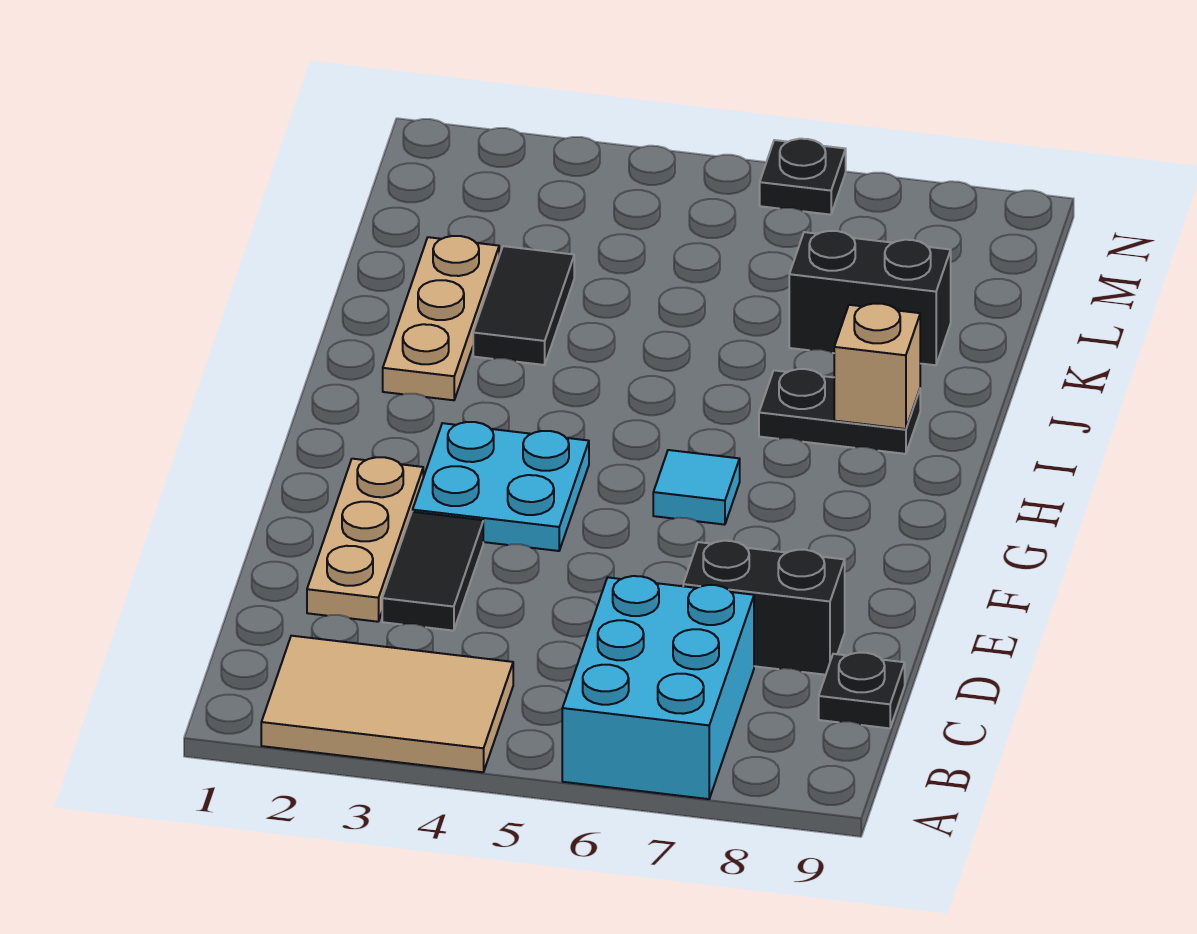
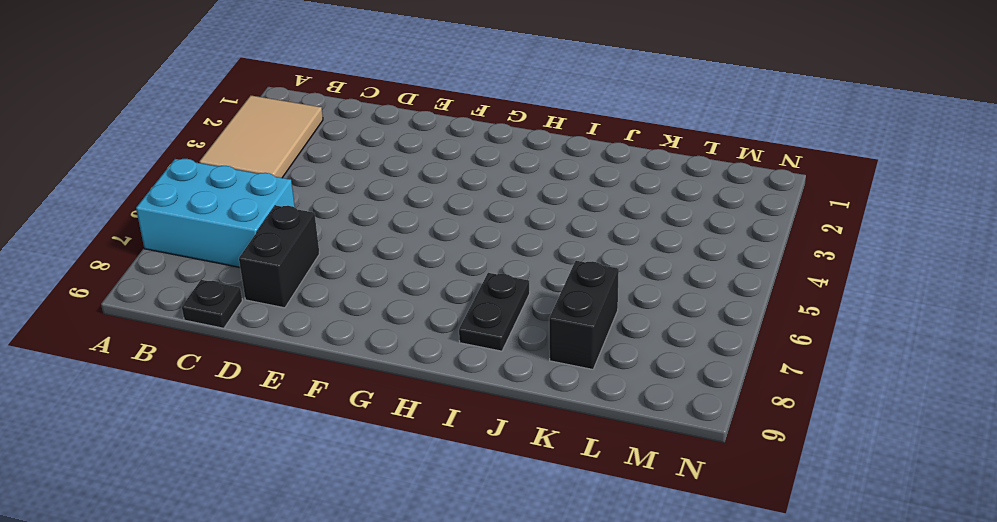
none -> tan plate D2:F2 level 1
none -> black tile D3:E3 level 1
none -> cyan plate F3:G4 level 1

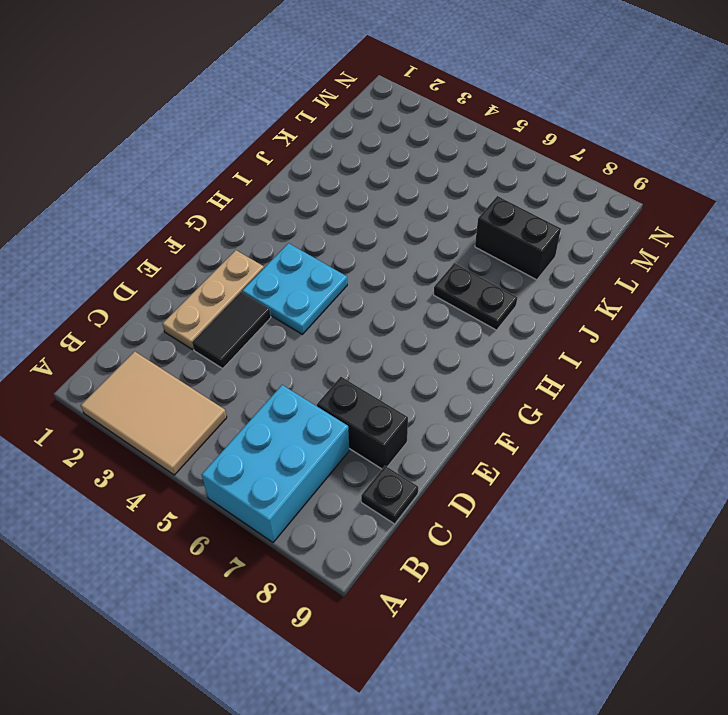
none -> cyan tile G6 level 1
none -> tan plate I2:K2 level 1
none -> black tile J3:K3 level 1

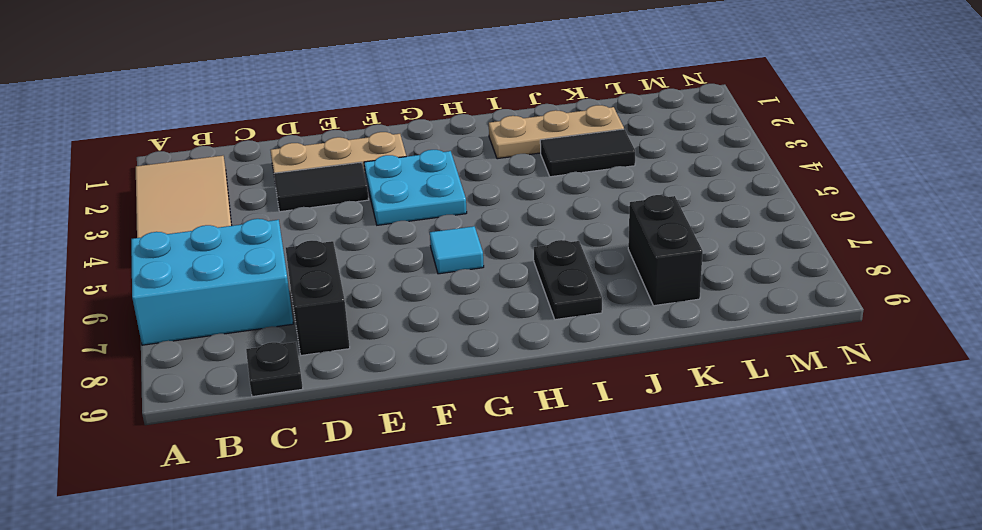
none -> black plate N6 level 1
none -> tan brick I8 level 2

